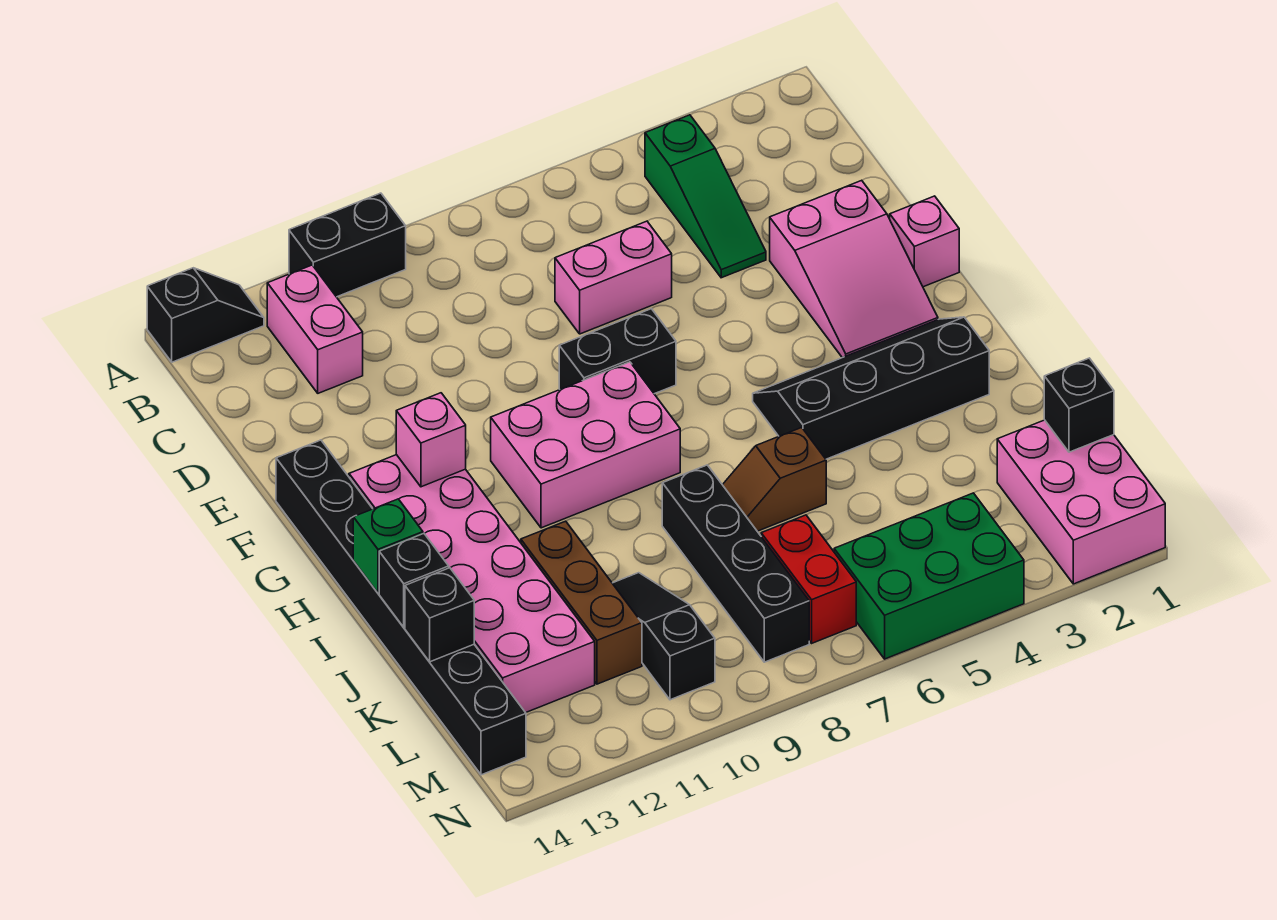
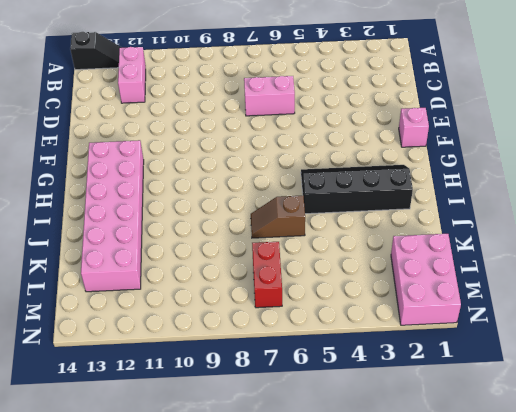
none -> black brick A10:A11 level 1
none -> green slope B4:D4 level 1 top B
none -> pink slope E2:G3 level 1 top E

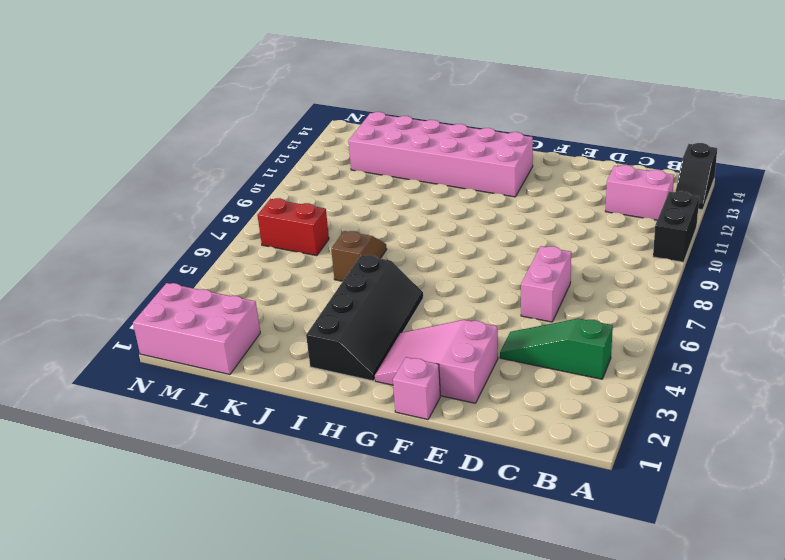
none -> black brick F7:F8 level 1
none -> black brick F14:M14 level 1
none -> pink brick G8:H10 level 1

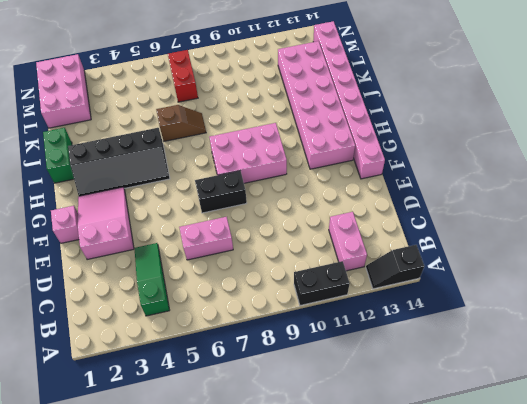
pink brick F14:M14 level 1 -> black brick F14:M14 level 1
green brick I1:J1 level 1 -> none
none -> black brick J8:M8 level 1
none -> brown brick J11:L11 level 1
none -> black slope K10:M10 level 1 top M

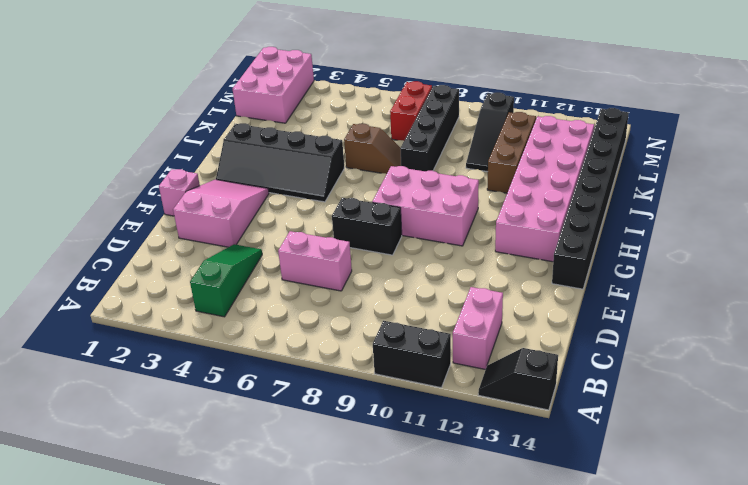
none -> green brick M4:N6 level 1
none -> pink brick G12 level 2
none -> green brick I14 level 2

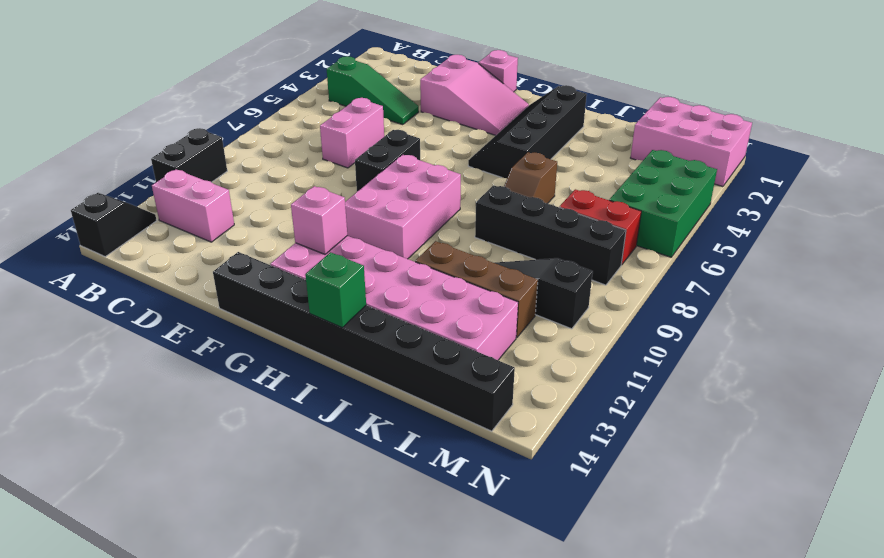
none -> black brick J14 level 2
none -> black brick K14 level 2
none -> black brick L1 level 2

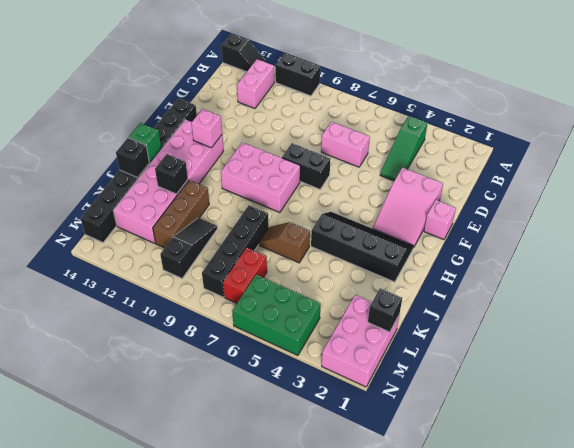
black brick J12 level 2 -> black brick K14 level 2

